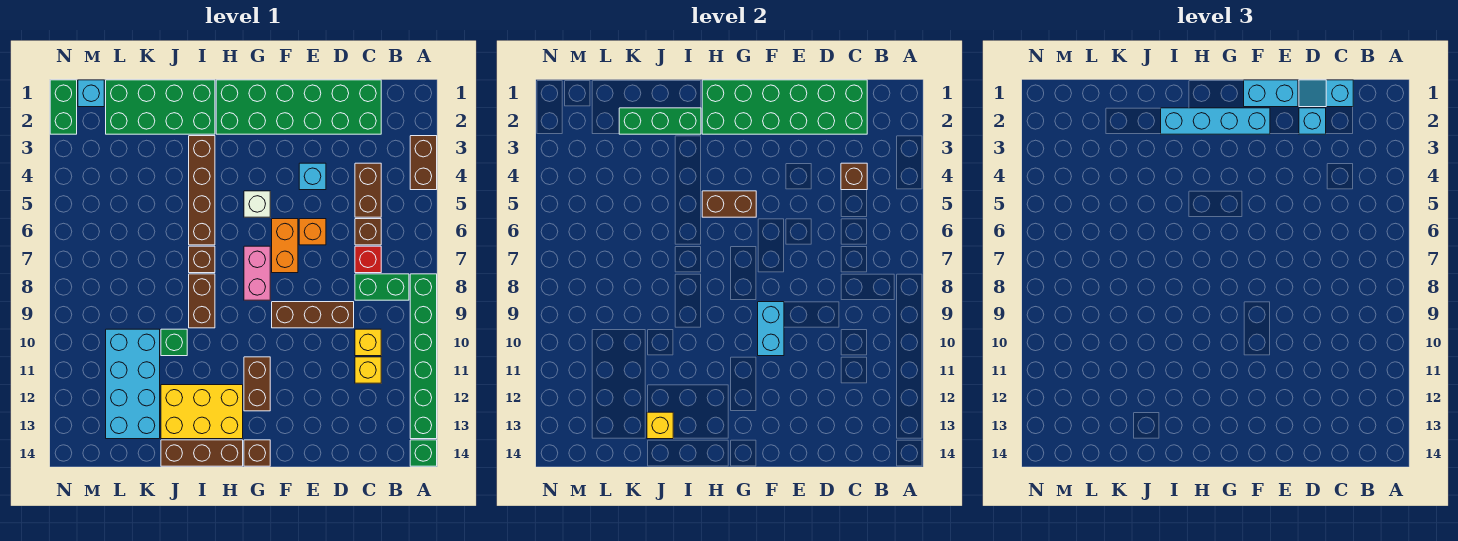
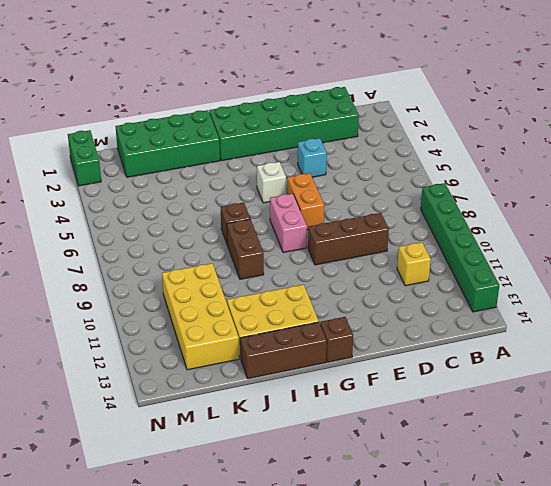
yellow brick K10:L13 level 1 -> cyan brick K10:L13 level 1
none -> brown brick A3:A4 level 1
none -> green brick A14 level 1
none -> green brick B8:C8 level 1
none -> brown brick C4:C5 level 1

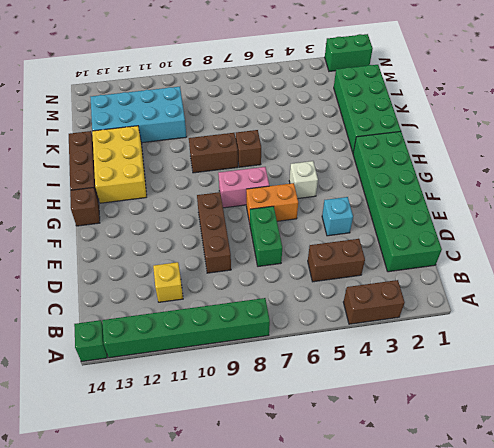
green brick D7:E7 level 1 -> green brick B8:C8 level 1
none -> brown brick C6 level 1
none -> red brick C7 level 1
none -> yellow brick C10 level 1
none -> orange brick E6 level 1

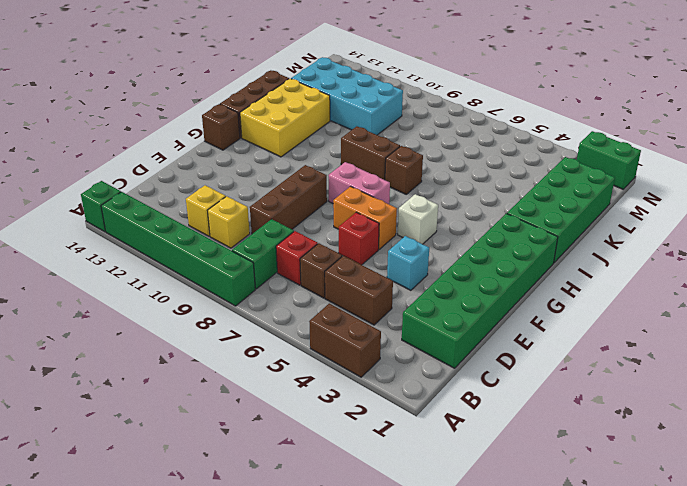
red brick E6 level 1 -> orange brick E6 level 1
none -> brown brick G11:G12 level 1
none -> brown brick I3:I6 level 1
none -> green brick J10 level 1
none -> cyan brick M1 level 1

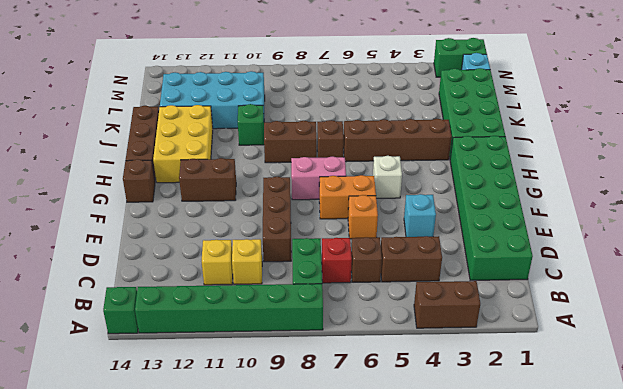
none -> green brick C1:H2 level 2
none -> brown brick C4 level 2
none -> cyan brick F9:F10 level 2
none -> brown brick G5:H5 level 2

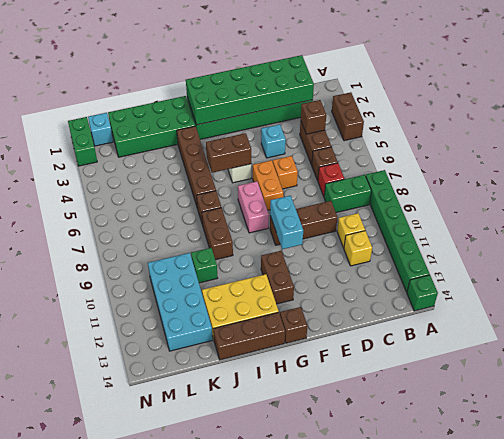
none -> green brick I2:K2 level 2
none -> yellow brick J13 level 2
none -> cyan slope C1:D1 level 3 top C
none -> cyan brick D2 level 3

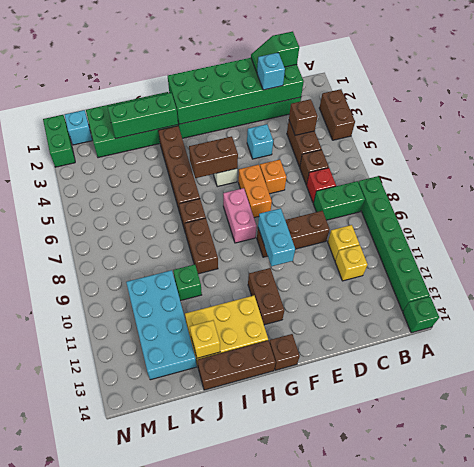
green slope C1:D1 level 3 top C -> cyan slope C1:D1 level 3 top C
none -> cyan brick E1:F1 level 3
none -> cyan brick F2:I2 level 3

